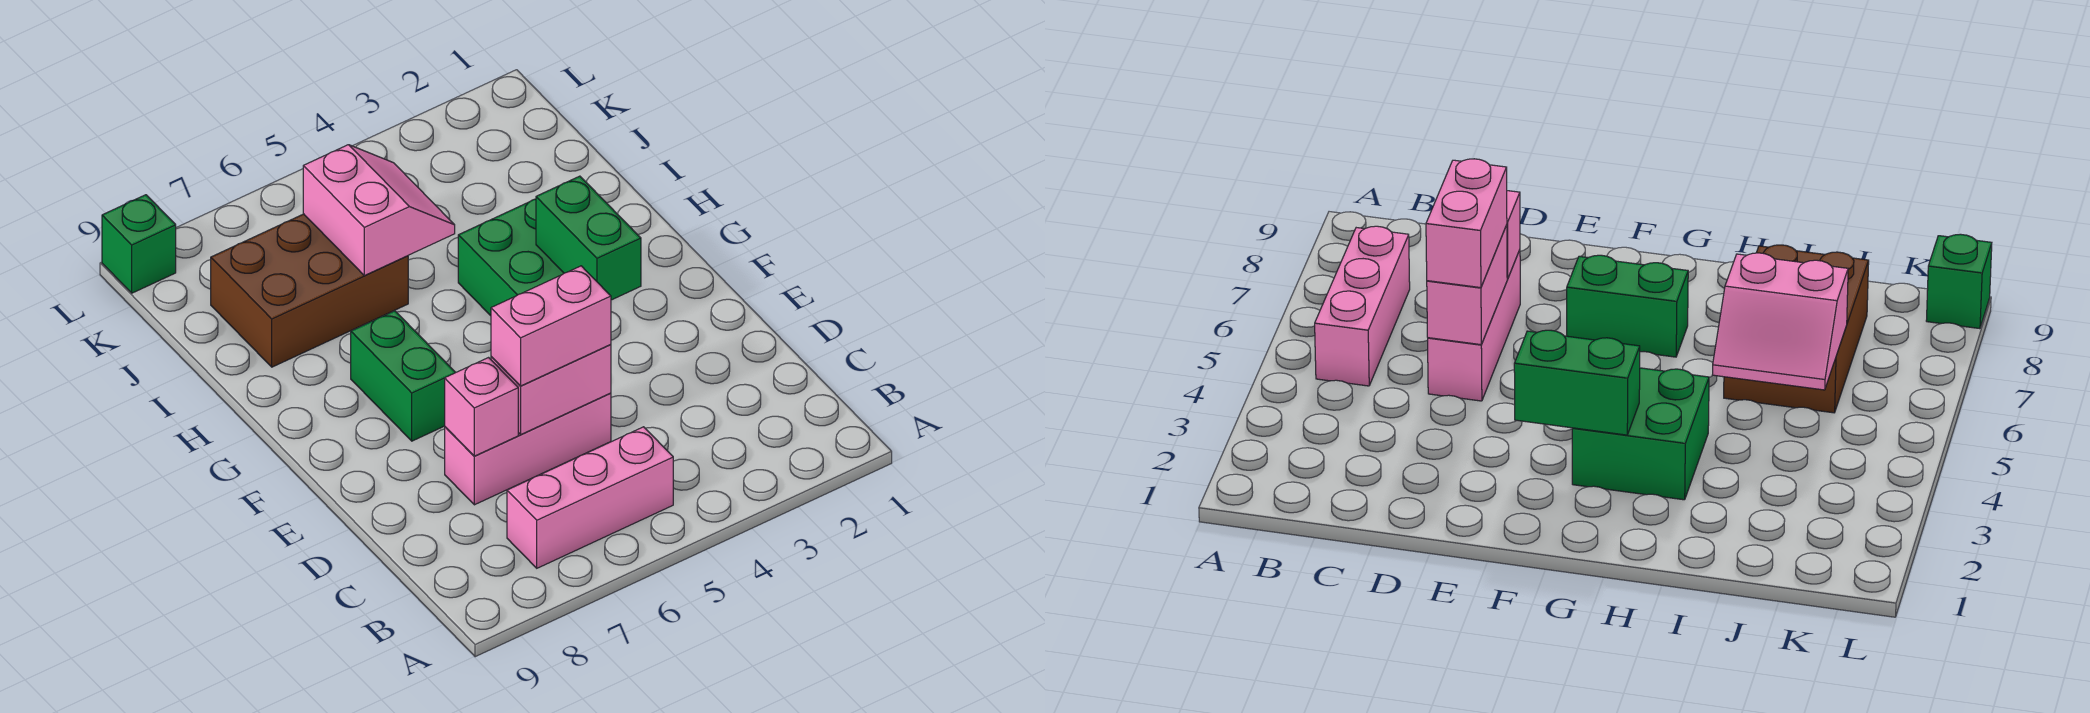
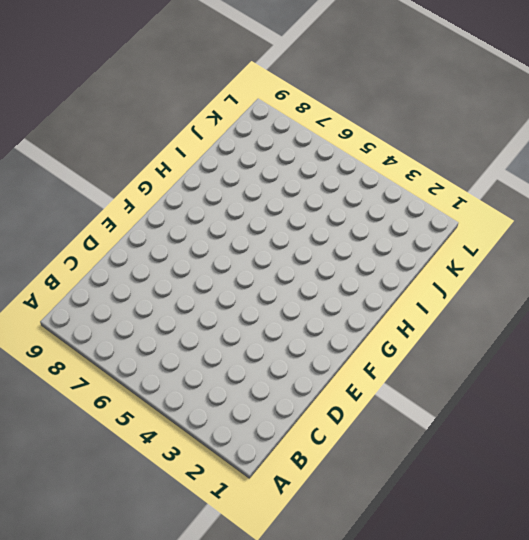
none -> pink brick B5:B7 level 1
none -> pink brick D5:D7 level 1

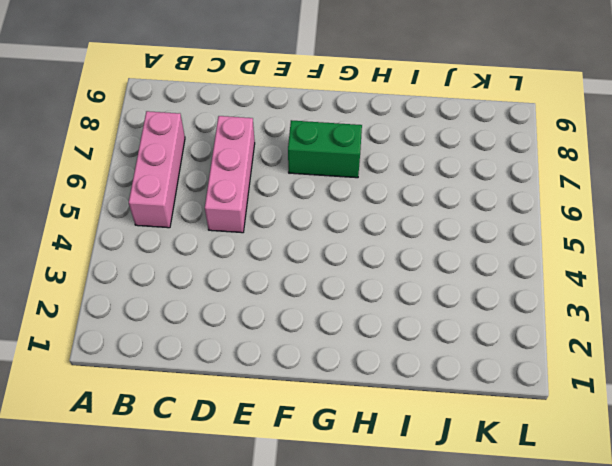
none -> green brick G3:H4 level 1
none -> brown brick I6:J8 level 1

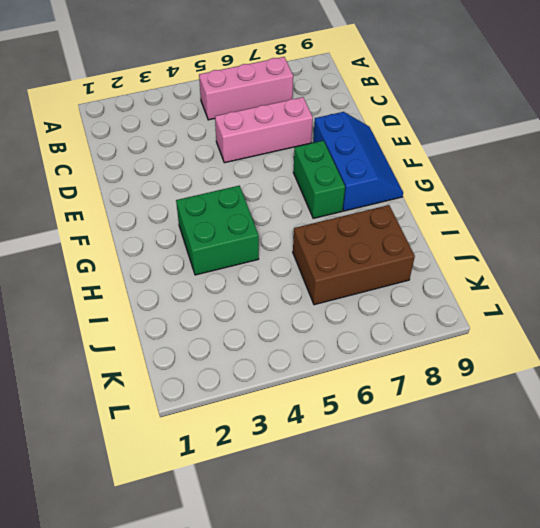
blue slope E8:G9 level 1 top 8 -> none
none -> green brick L9 level 1
none -> pink brick D5:D6 level 2

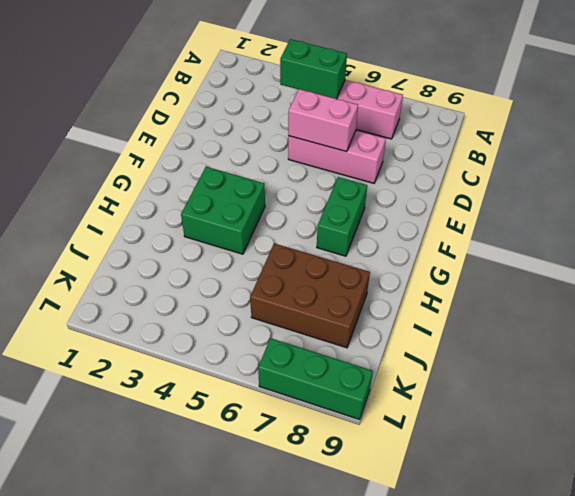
green brick B4:B5 level 2 -> green brick F3:G3 level 2
green brick L7:L9 level 1 -> green brick L9 level 1
none -> pink brick D7 level 2
none -> pink slope I5:J6 level 2 top 6

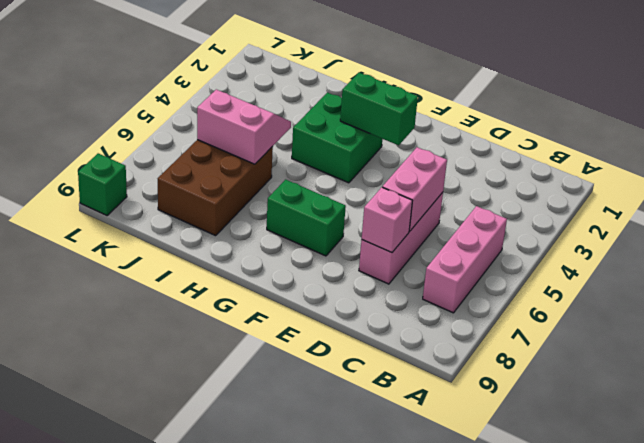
none -> pink brick D5:D6 level 3

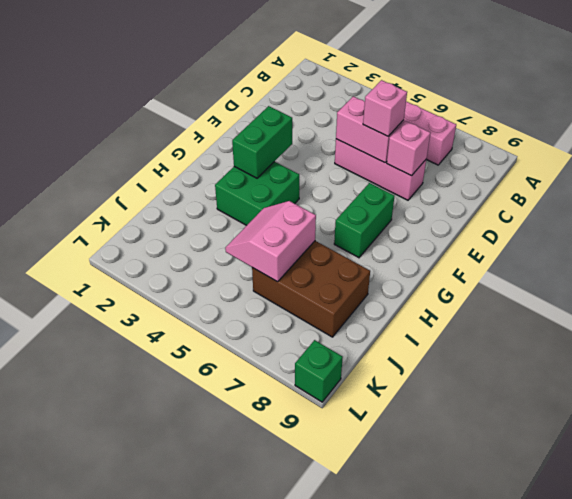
pink brick D6 level 3 -> pink brick D5:D6 level 3

